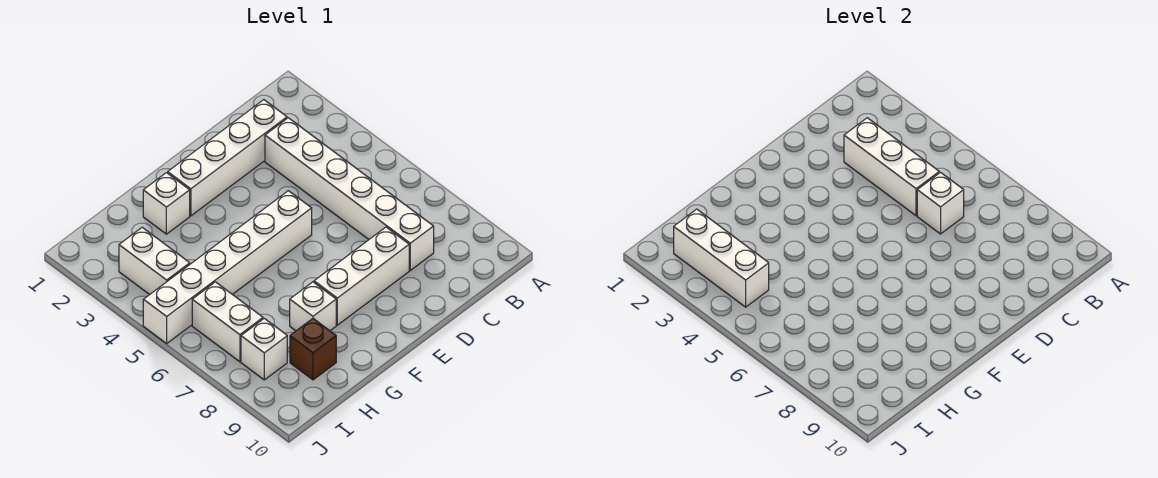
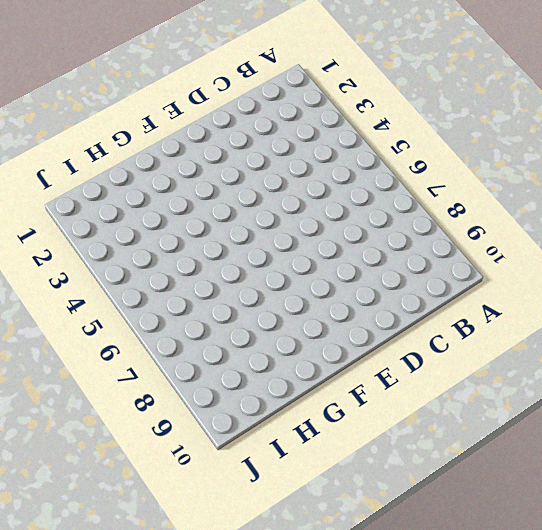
none -> white brick C2:F2 level 1
none -> white brick C3:C8 level 1
none -> white brick D8:F8 level 1

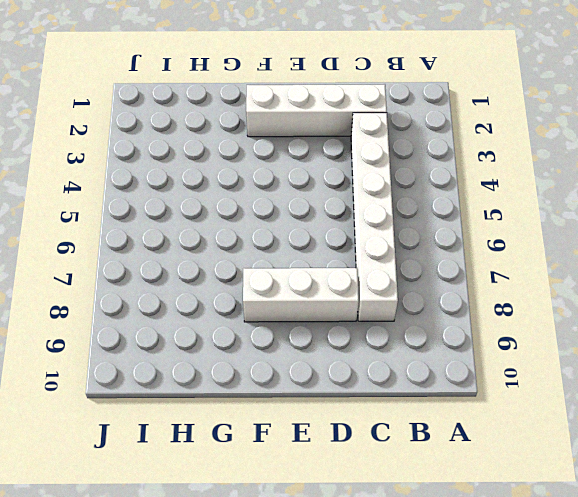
none -> white brick E5:J5 level 1
none -> white brick G2 level 1
none -> white brick G8 level 1

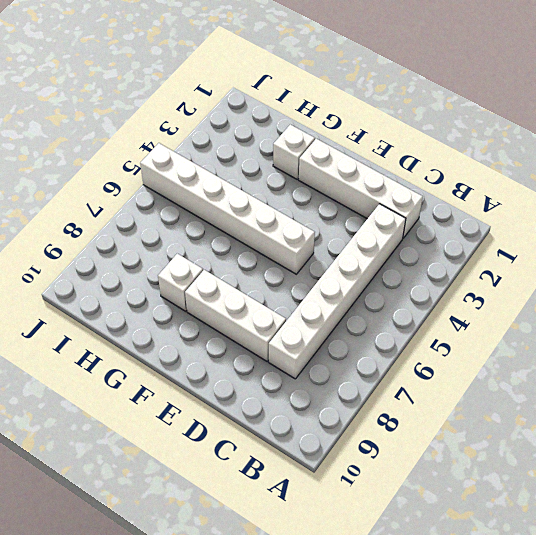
none -> brown brick H9 level 1
none -> white brick I3:I4 level 1
none -> white brick I6:I7 level 1

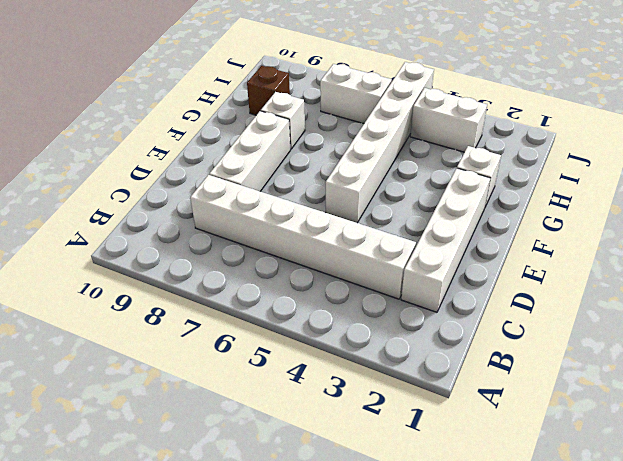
none -> white brick I8 level 1
none -> white brick C3:C5 level 2
none -> white brick C6 level 2

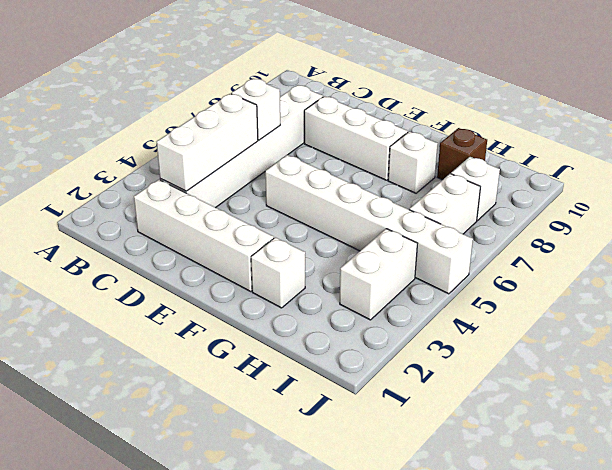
none -> white brick I2:I4 level 2

